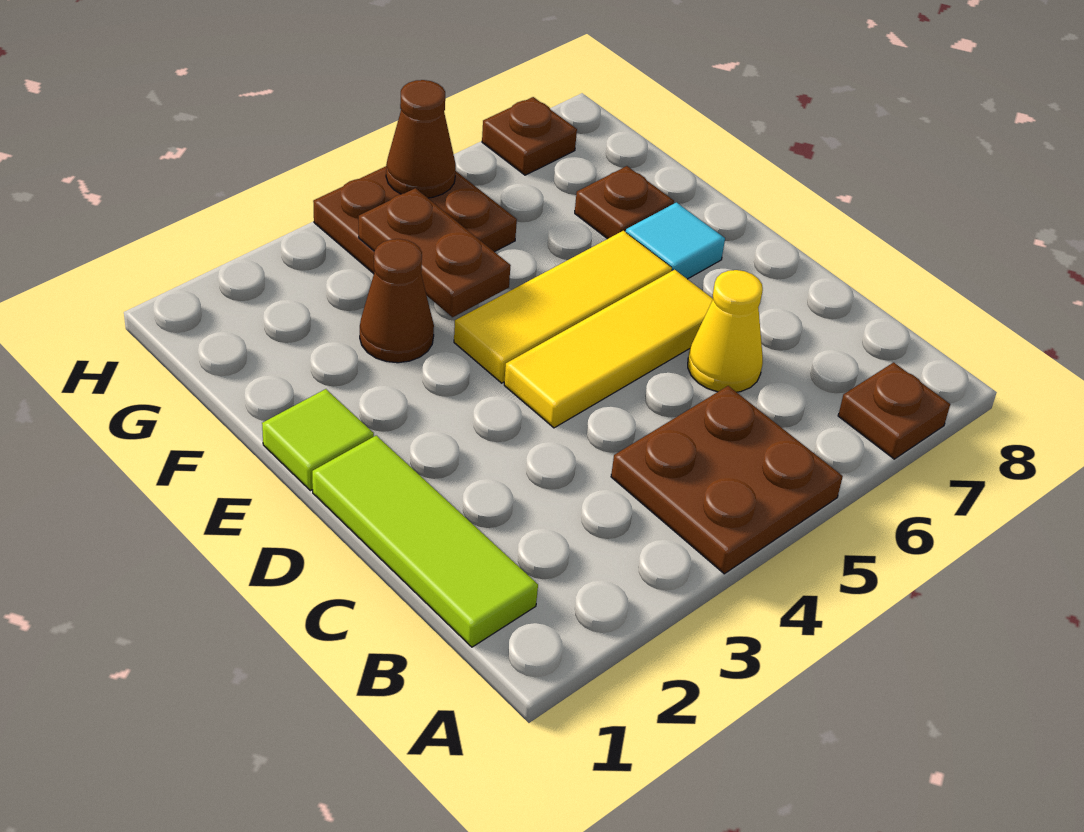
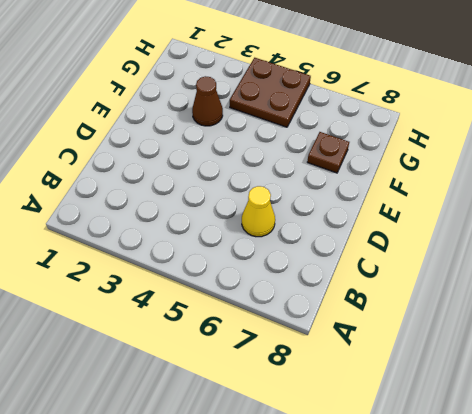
none -> brown plate A4:B5 level 1
none -> brown plate A7 level 1
none -> lime tile B1:D1 level 1

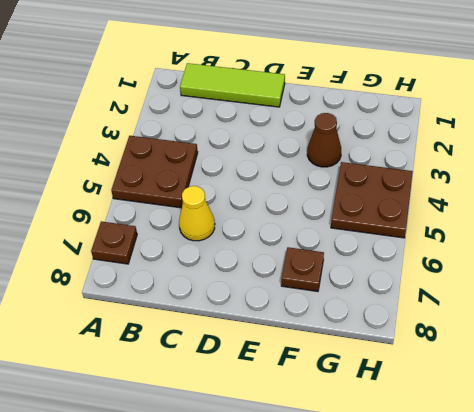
none -> yellow tile D4:D6 level 1
none -> lime tile E1 level 1
none -> yellow tile E4:E6 level 1

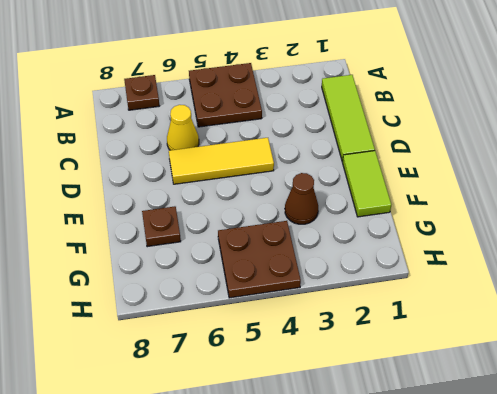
lime tile E1:F1 level 1 -> lime tile E1 level 1
none -> yellow tile E4:E6 level 1
none -> cyan tile E7 level 1
none -> brown plate H7 level 1

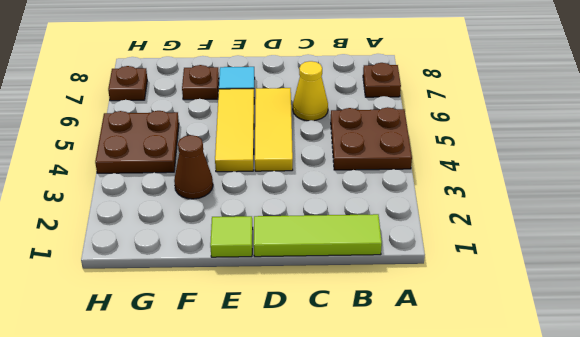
none -> brown plate F4:G4 level 2
none -> brown cone H5 level 2

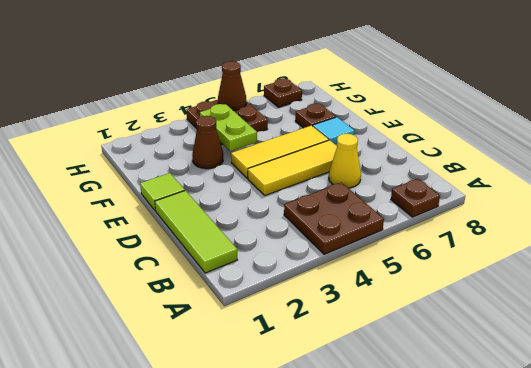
lime plate F4:G4 level 2 -> brown plate F4:G4 level 2

